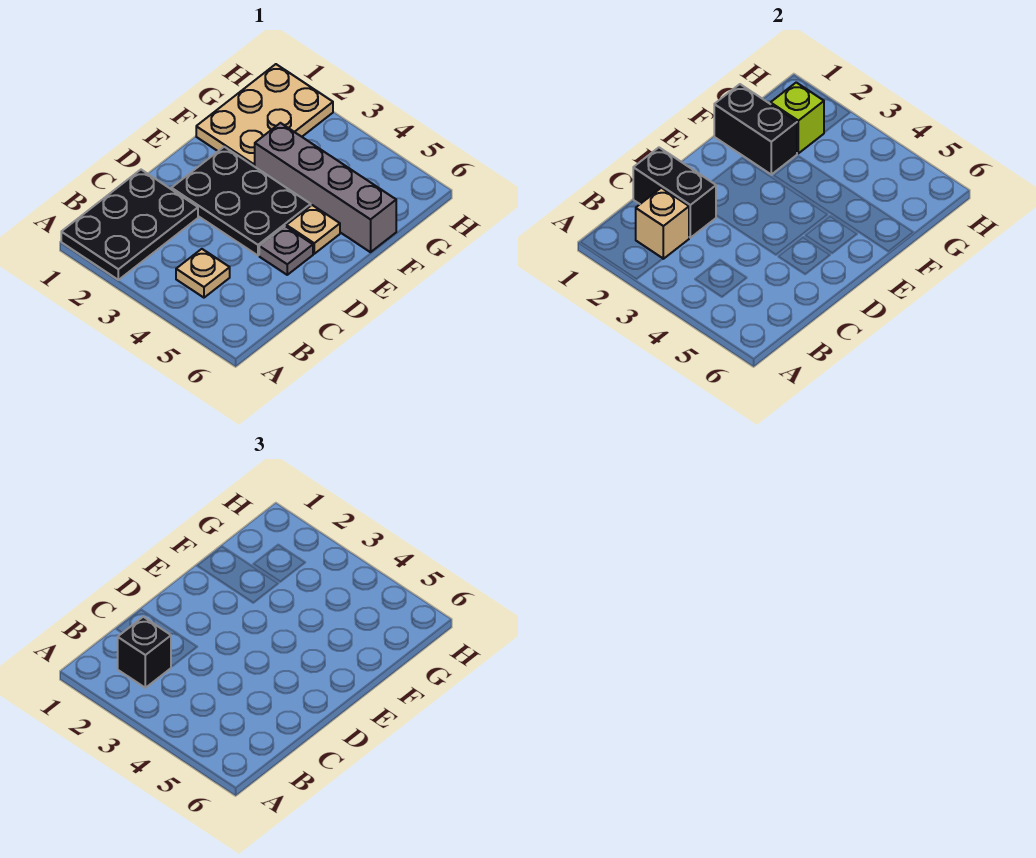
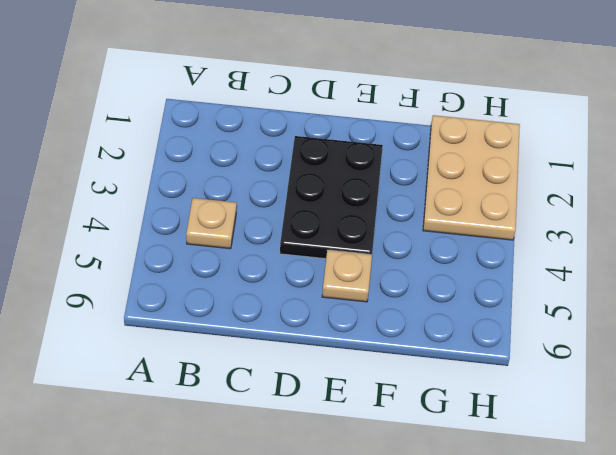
tan plate G1:H3 level 1 -> tan plate F1:H2 level 1
none -> black plate A1:C2 level 1
none -> grey plate D5 level 1
none -> grey brick F3:F6 level 1

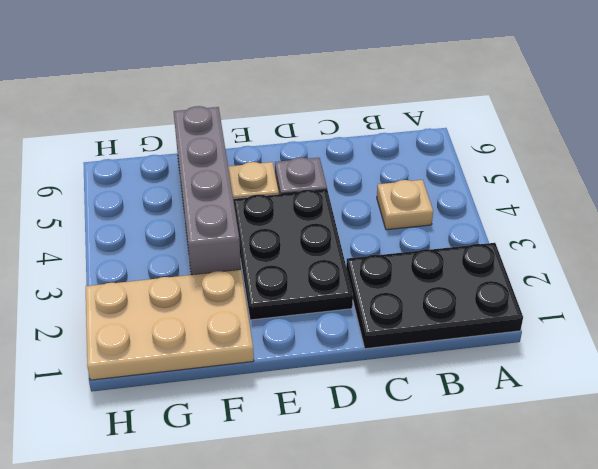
none -> tan brick B2 level 2
none -> black brick C1:C2 level 2
none -> black brick F1:F2 level 2

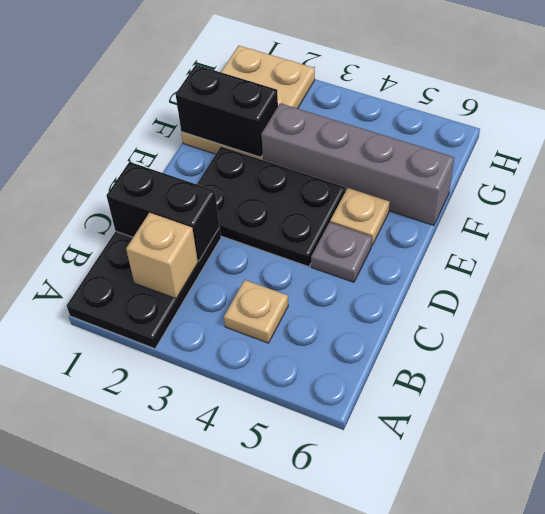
none -> lime brick G2 level 2
none -> black brick B2 level 3

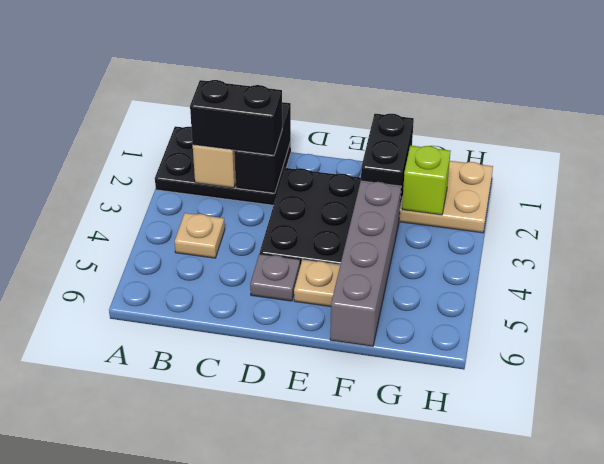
black brick B2:C2 level 3 -> black brick B2 level 3

